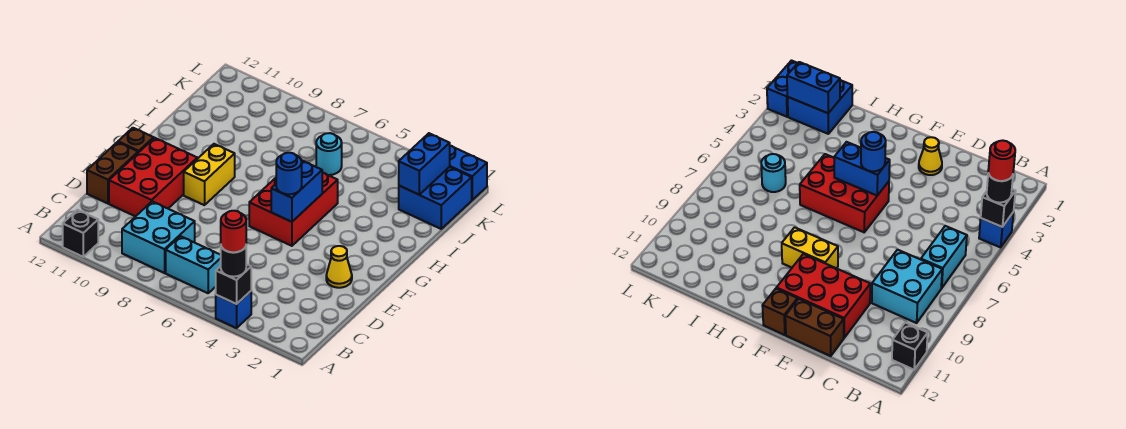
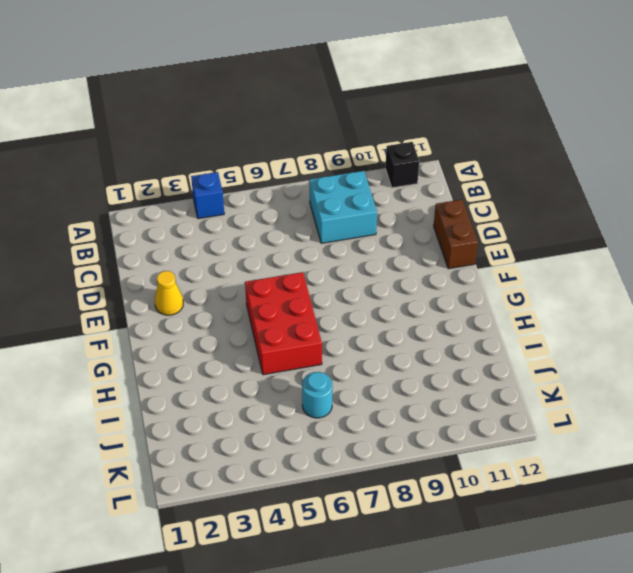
none -> cyan brick B6:B7 level 1
none -> red brick D10:F11 level 1
none -> yellow brick F9:G9 level 1

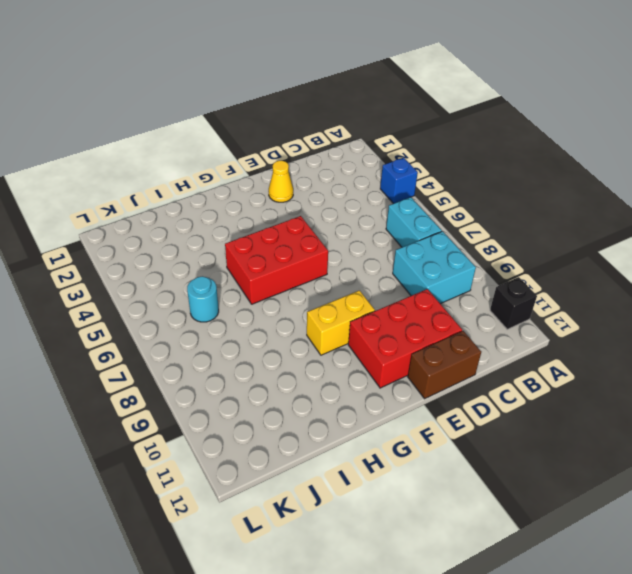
none -> brown brick F12 level 1
none -> blue brick J1:K2 level 1
none -> blue brick L1:L2 level 1

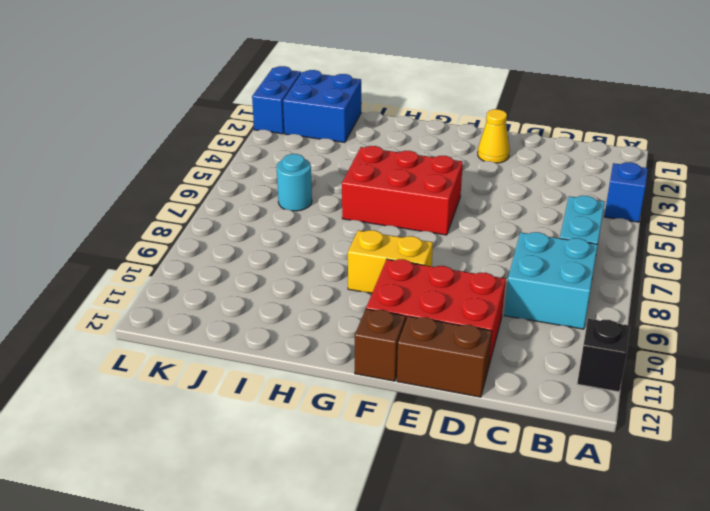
none -> black brick A4 level 2
none -> blue brick F5:G5 level 2
none -> blue brick J2:K2 level 2

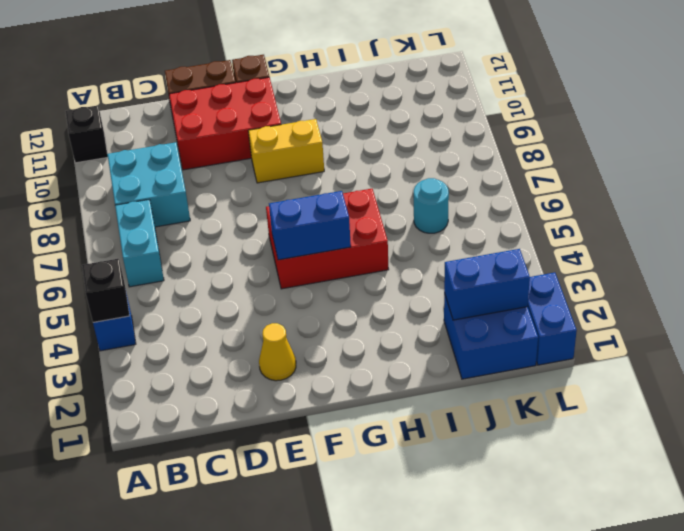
none -> black round brick A4 level 3
none -> blue round brick F5 level 3
none -> red round brick A4 level 4

